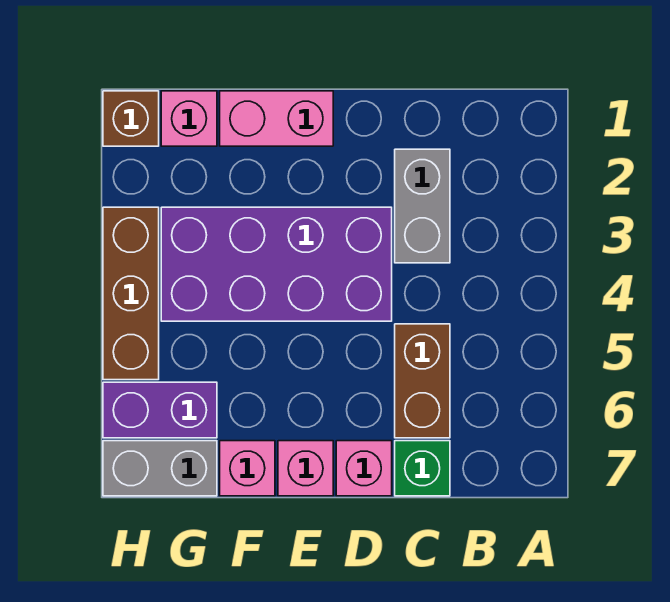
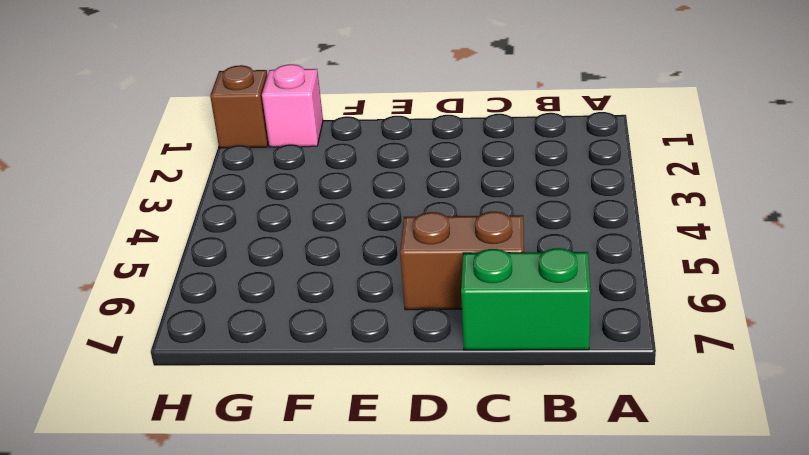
green brick B7:C7 level 1 -> green brick C7 level 1
brown brick C6:D6 level 1 -> brown brick C5:C6 level 1
none -> grey brick C2:C3 level 1
none -> purple brick D3:G4 level 1
none -> pink brick D7 level 1

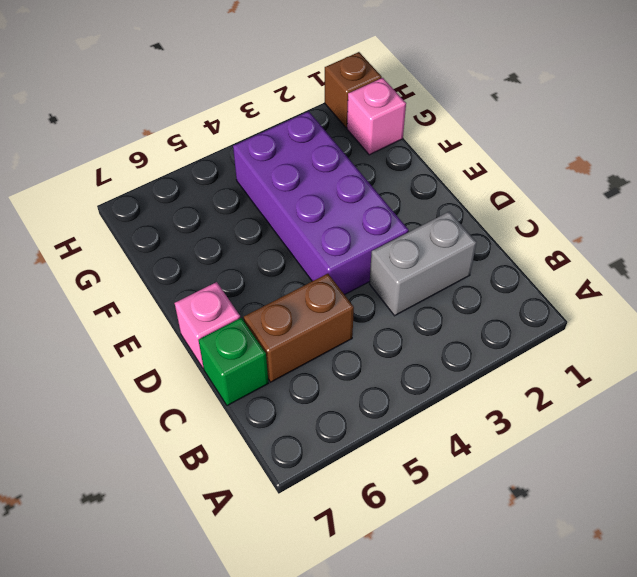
none -> pink brick E1:F1 level 1
none -> pink brick E7 level 1
none -> pink brick F7 level 1

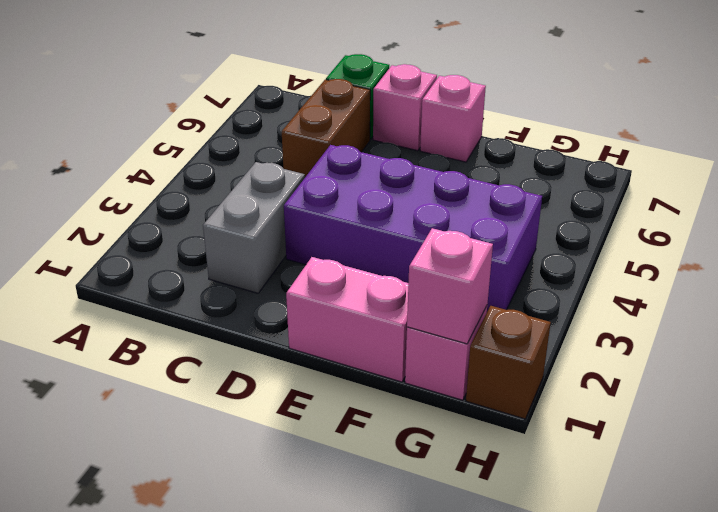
pink brick G1 level 2 -> pink brick F7 level 1
none -> purple brick G6:H6 level 1
none -> grey brick G7:H7 level 1
none -> brown brick H3:H5 level 1

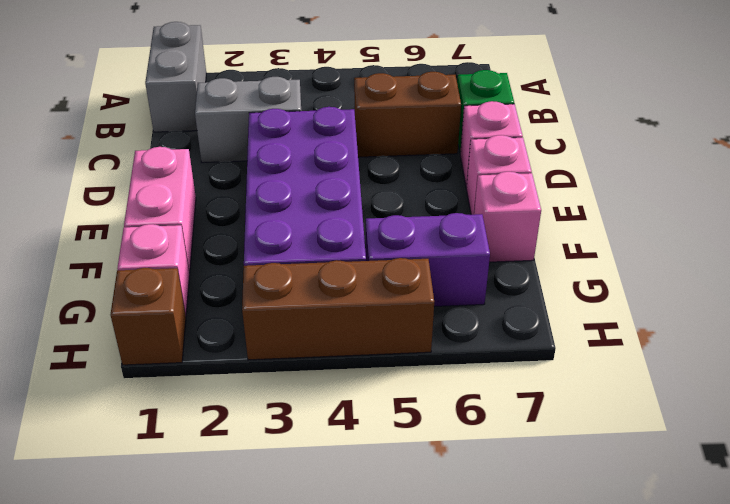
grey brick A1:B1 level 1 -> grey brick G7:H7 level 1
purple brick G5:G6 level 1 -> purple brick G6:H6 level 1

